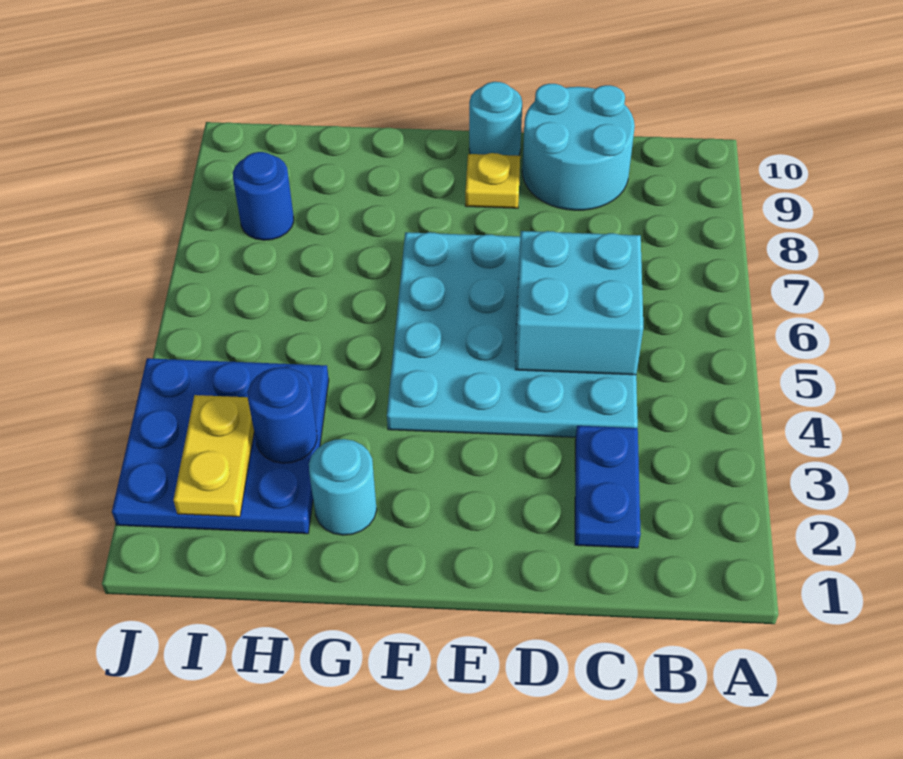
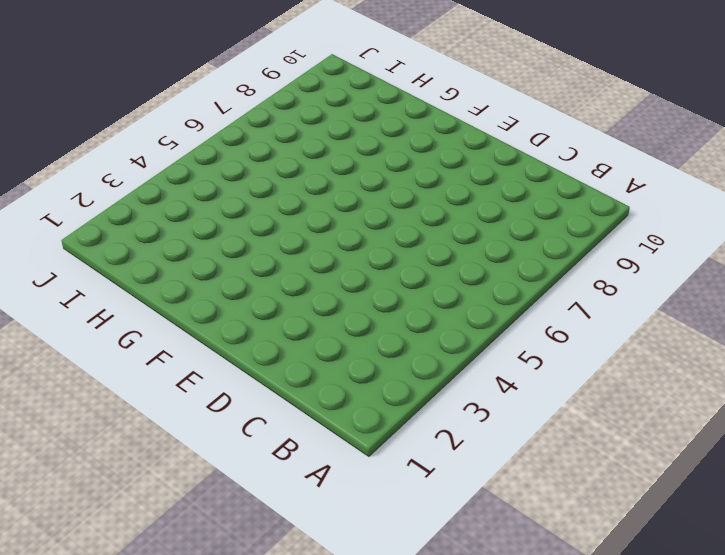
none -> blue plate C2:C3 level 1
none -> cyan plate C4:F7 level 1

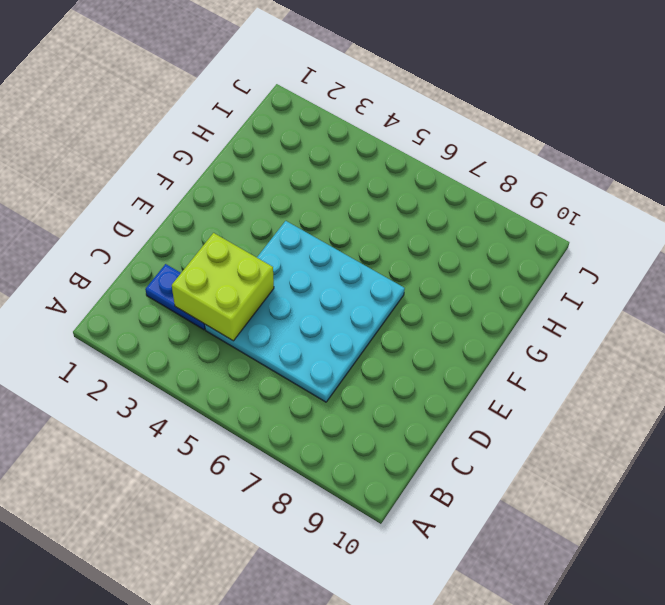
lime brick C3:D4 level 2 -> none
none -> cyan round brick C9:D10 level 1
none -> yellow plate E9 level 1

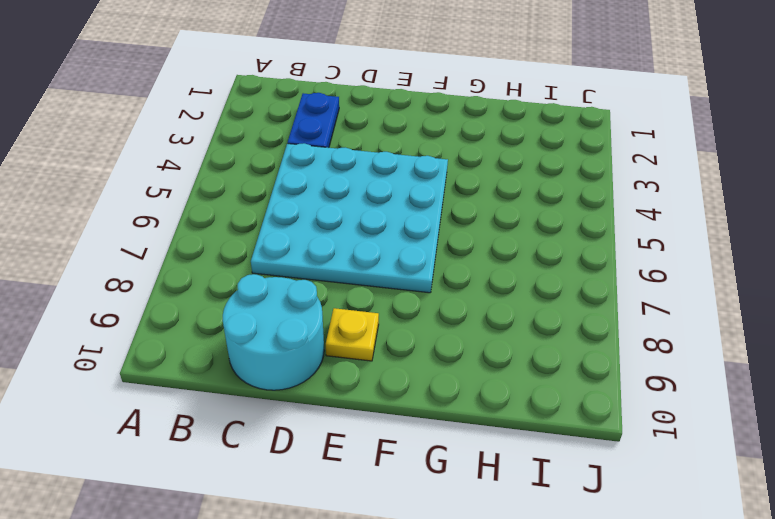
none -> cyan round brick E10 level 1
none -> cyan round brick G2 level 1

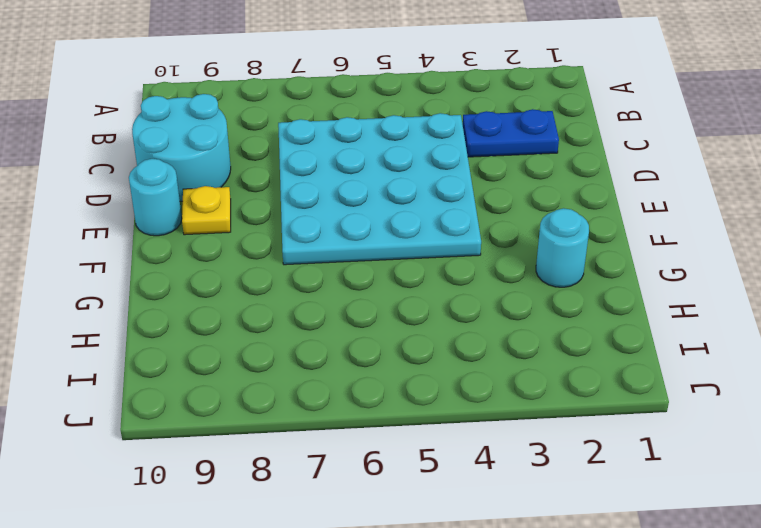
none -> blue plate H2:J4 level 1
none -> blue round brick I8 level 1

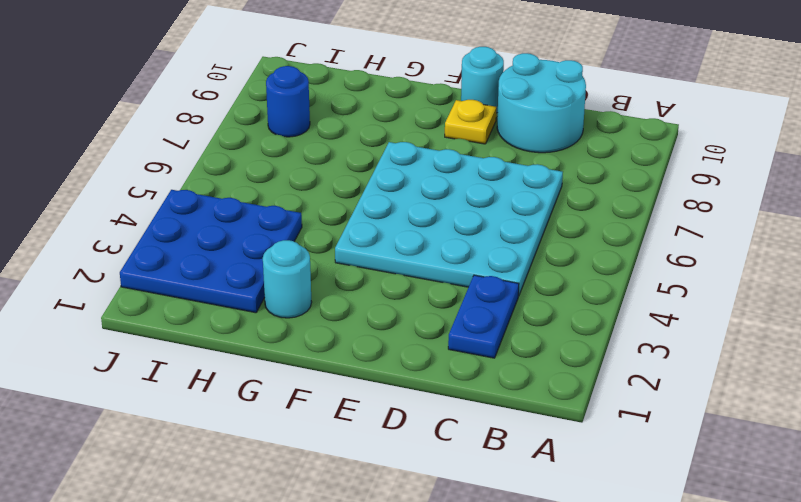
none -> cyan brick C5:D6 level 2
none -> blue round brick H3 level 2

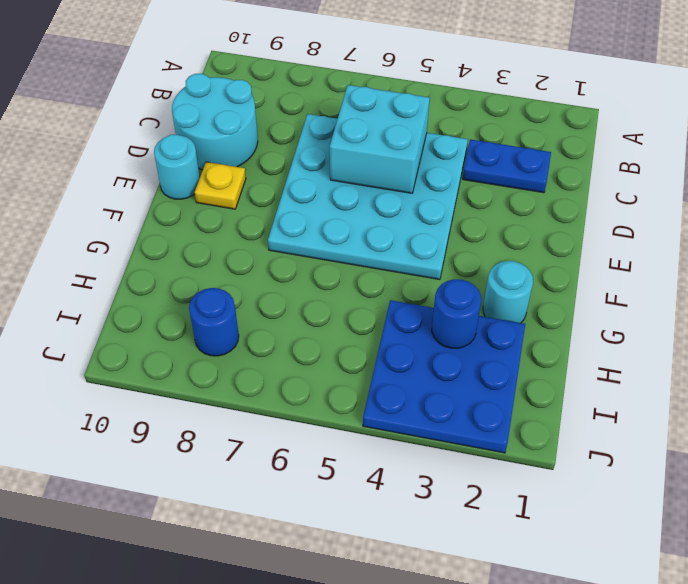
none -> yellow plate I2:I3 level 2

